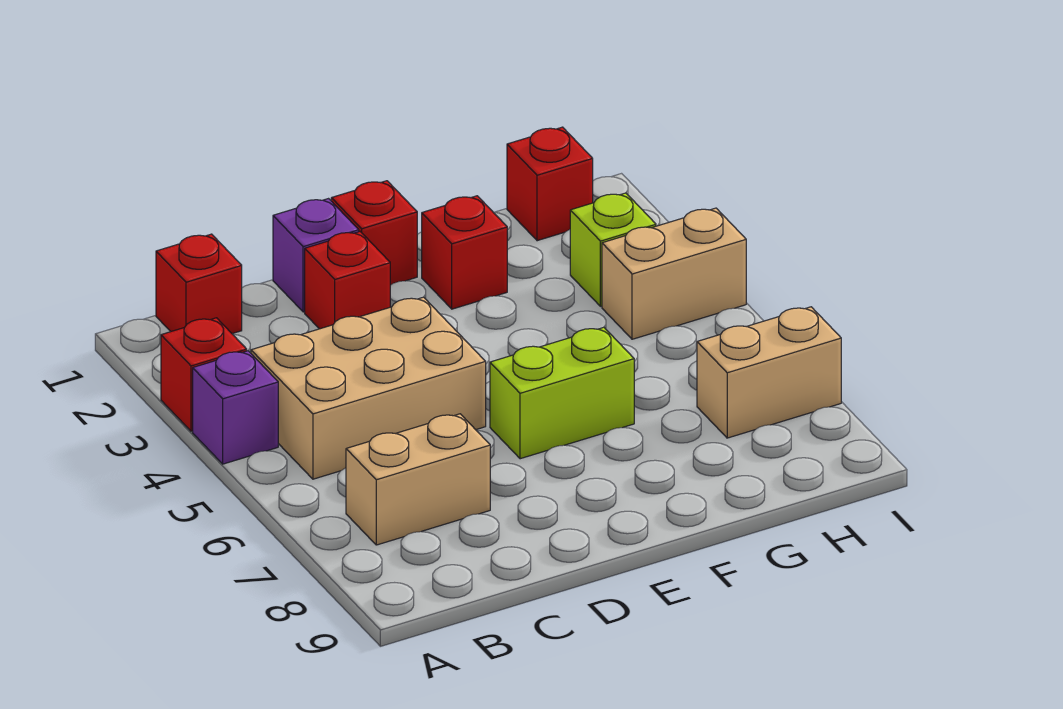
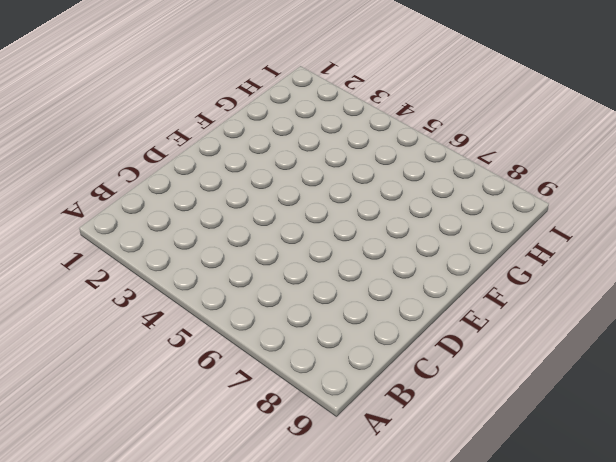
none -> red brick A3 level 1
none -> purple brick A4 level 1
none -> red brick B1 level 1

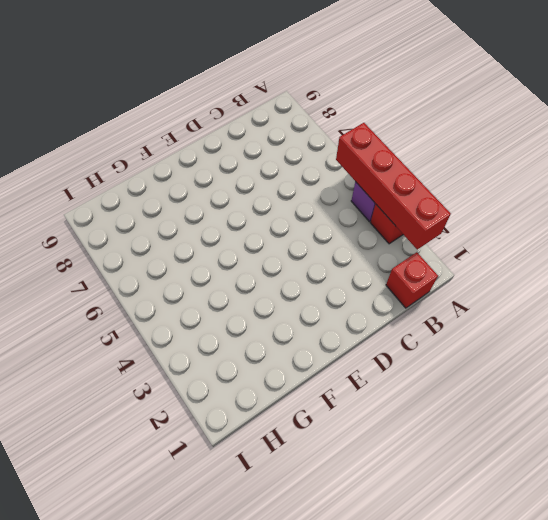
red brick A2:A5 level 2 -> none
none -> tan brick B4:D5 level 1
none -> tan brick B7:C7 level 1
none -> purple brick D1 level 1

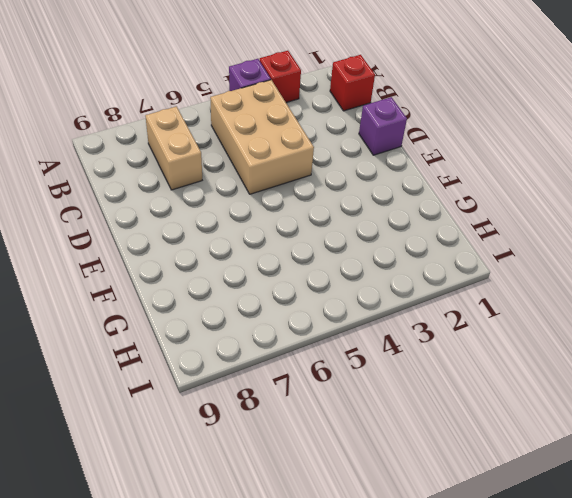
none -> red brick D2 level 1
none -> red brick E1 level 1
none -> lime brick E6:F6 level 1

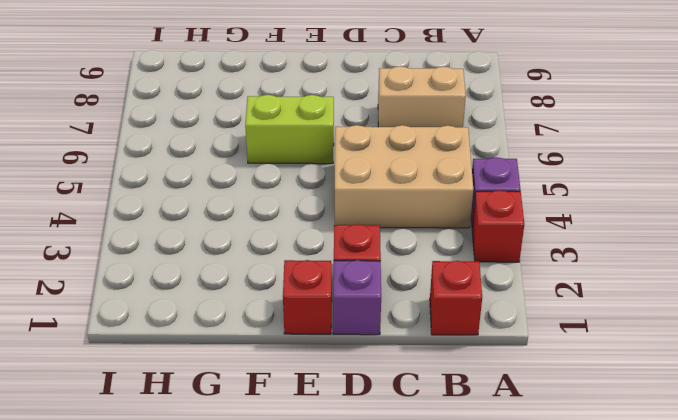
none -> red brick F2 level 1
none -> red brick H1 level 1
none -> lime brick H3 level 1

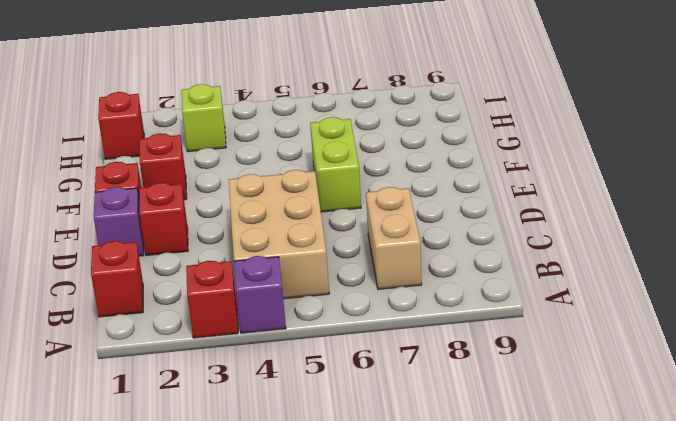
none -> tan brick H4:I4 level 1
none -> tan brick H7:I7 level 1

